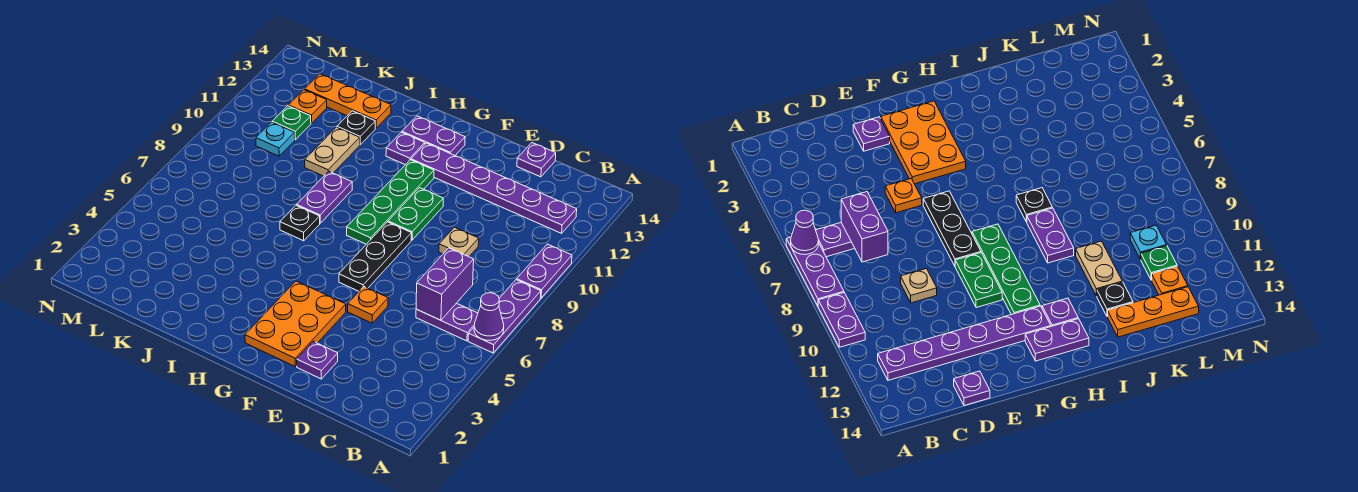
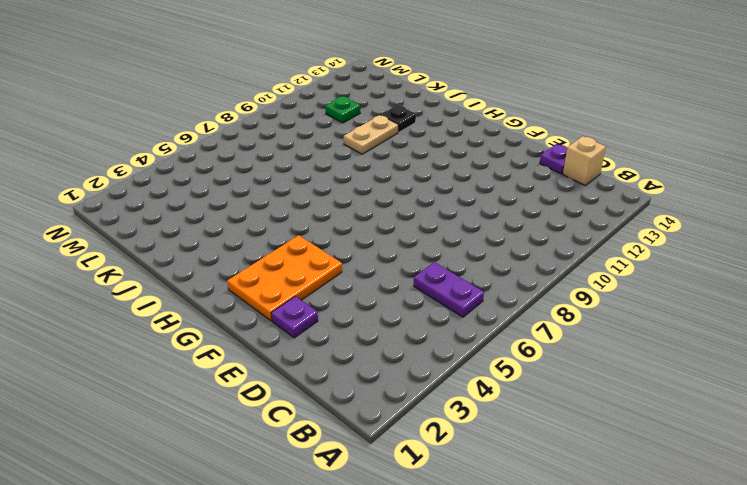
tan brick C14 level 1 -> none
none -> purple plate A6:A8 level 1
none -> purple plate A9:A10 level 1
none -> purple plate B12:G12 level 1

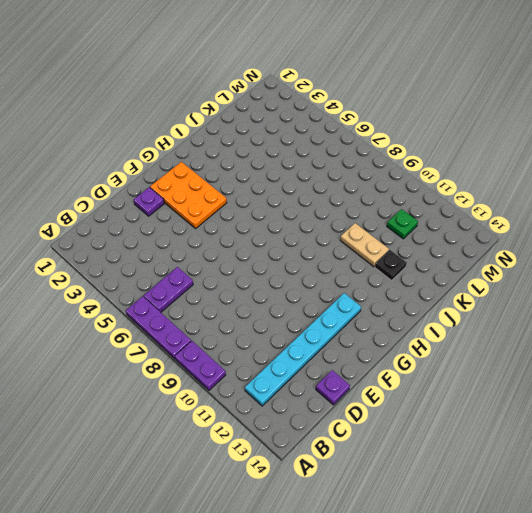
cyan plate B12:G12 level 1 -> purple plate B12:G12 level 1
none -> tan plate D9 level 1
none -> orange plate E5 level 1
none -> black plate F6:F8 level 1

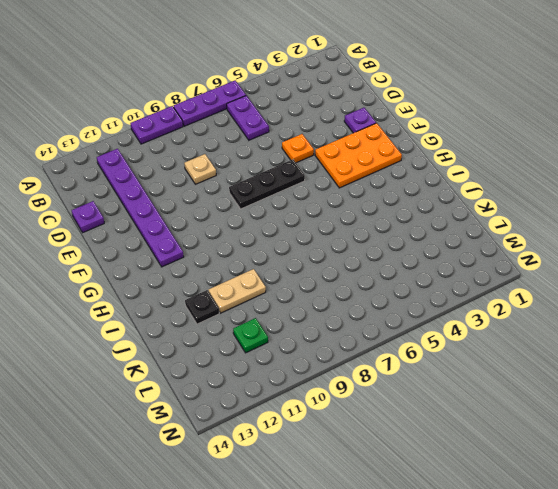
none -> green plate F9:F10 level 1
none -> green plate G8:G11 level 1
none -> purple plate G13:H13 level 1

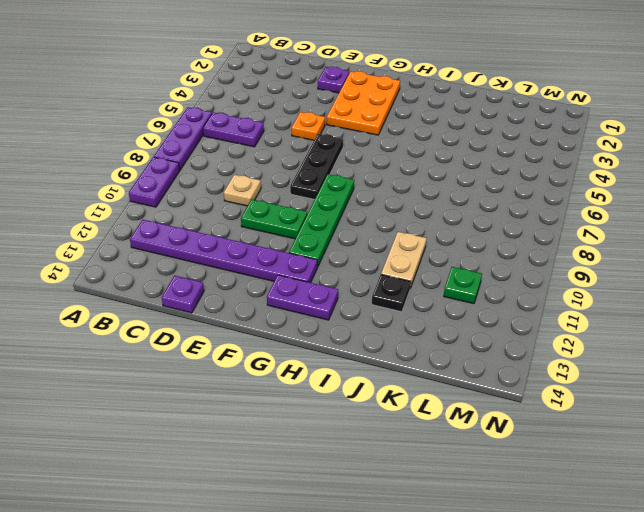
green plate E10:F10 level 1 -> green plate F9:F10 level 1
none -> purple plate H12 level 1
none -> black plate I7 level 1
none -> purple plate I8:I9 level 1

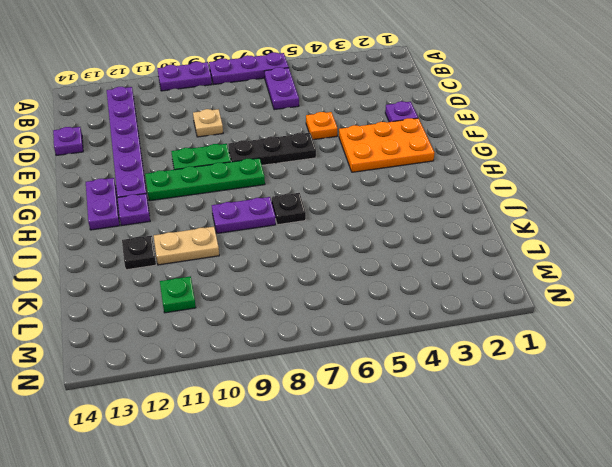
none -> orange plate J13:L13 level 1
none -> cyan plate L10 level 1
none -> orange plate L12 level 1

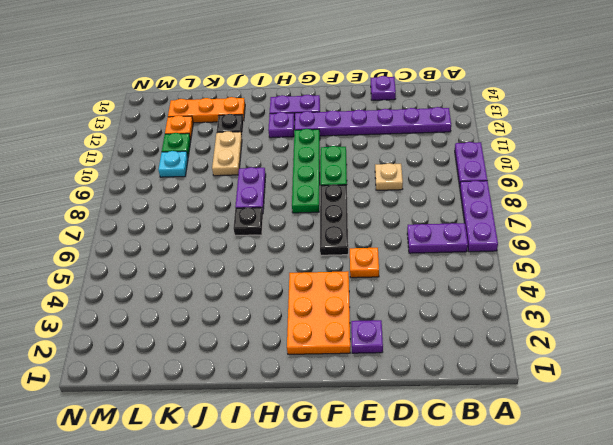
none -> purple cone A6 level 2
none -> purple brick C6:C7 level 2

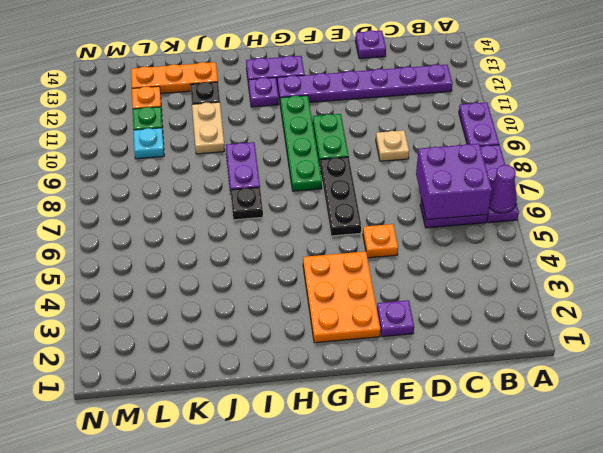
purple brick B6:C7 level 2 -> purple brick C6:C7 level 2

